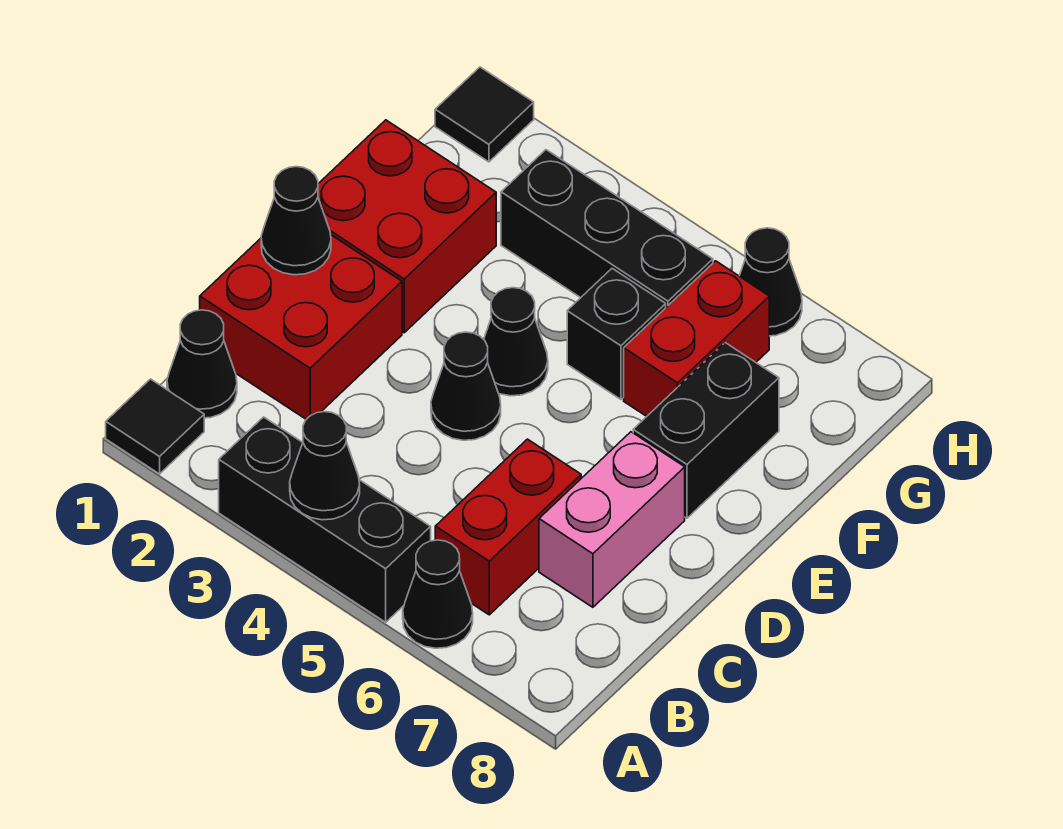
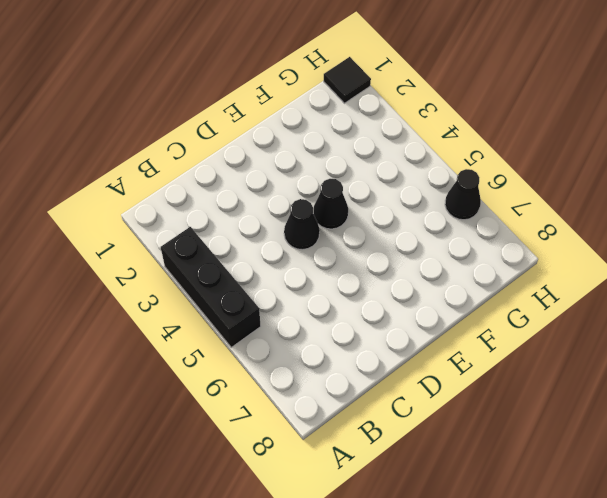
none -> black tile A1 level 1
none -> black cone A6 level 1
none -> black cone B1 level 1

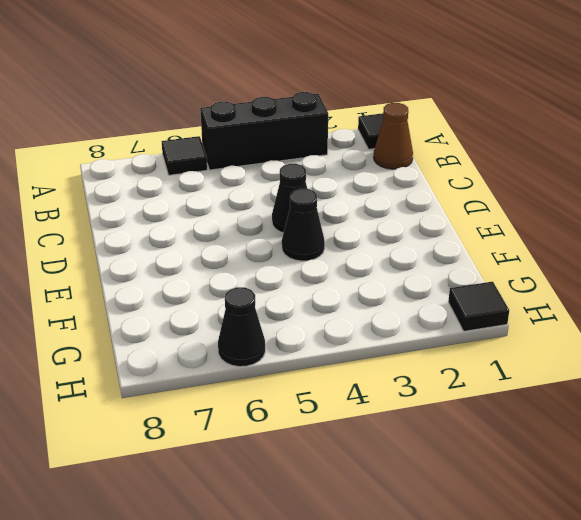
black tile A6 level 1 -> black cone A6 level 1
brown cone B1 level 1 -> black cone B1 level 1
none -> red brick B6:C6 level 1
none -> red brick C1:D2 level 1
none -> pink brick C7:D7 level 1

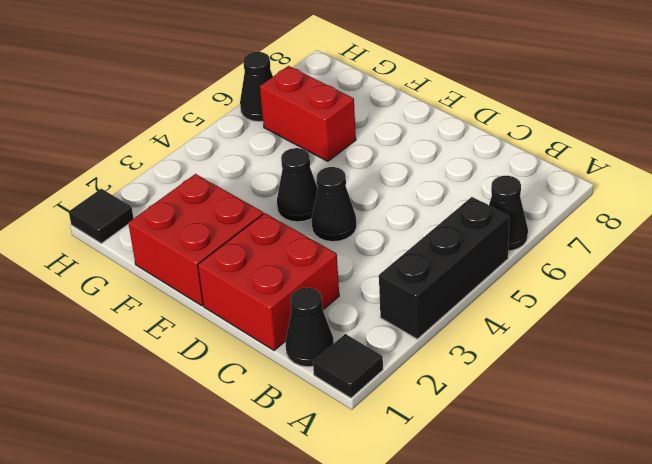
none -> red brick B6:C6 level 1
none -> pink brick C7:D7 level 1
none -> black brick E7:F7 level 1

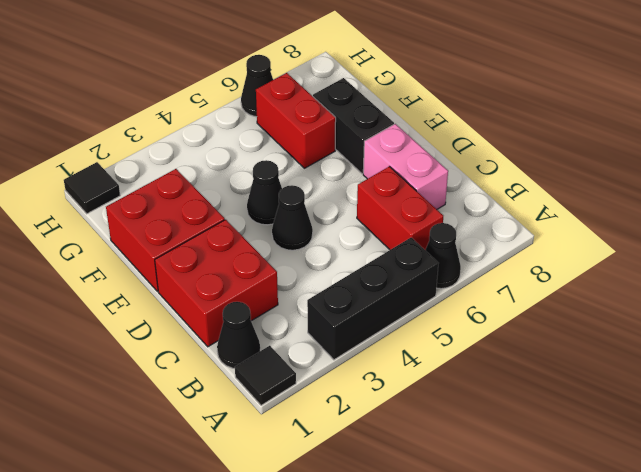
none -> black brick F5 level 1
none -> black brick G3:G5 level 1
none -> black cone A4 level 2

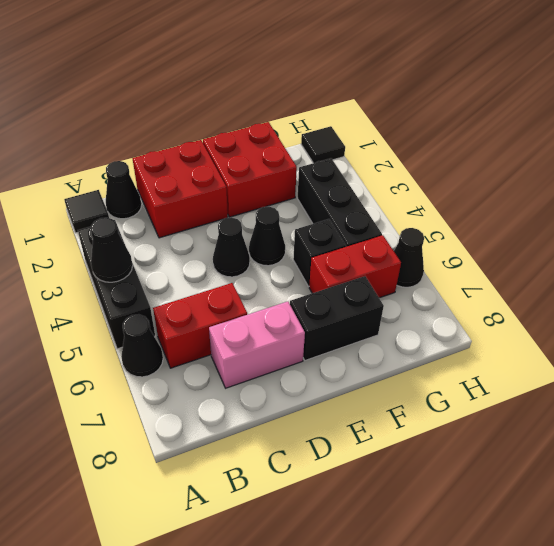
none -> black cone D1 level 2

